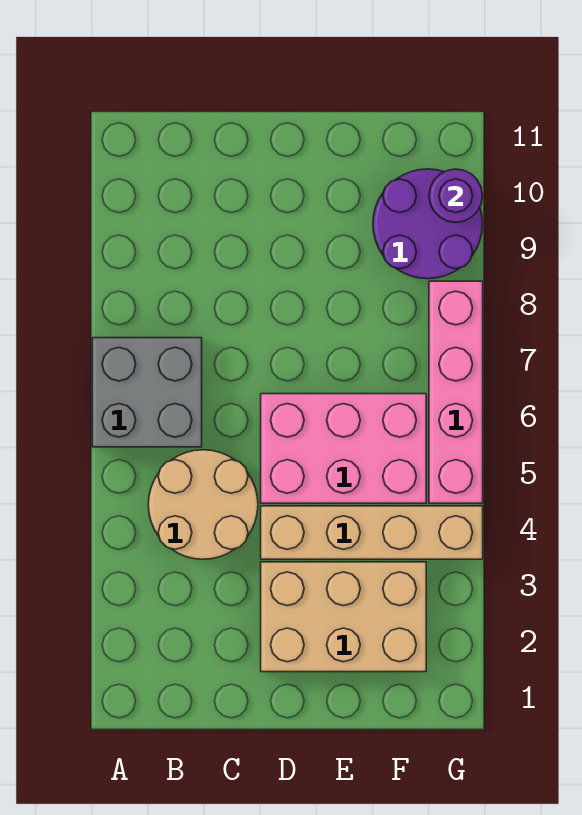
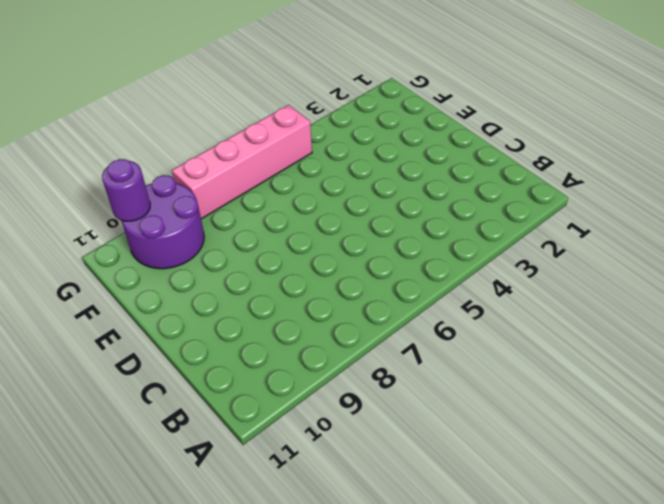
none -> grey brick A6:B7 level 1
none -> tan round brick B4:C5 level 1

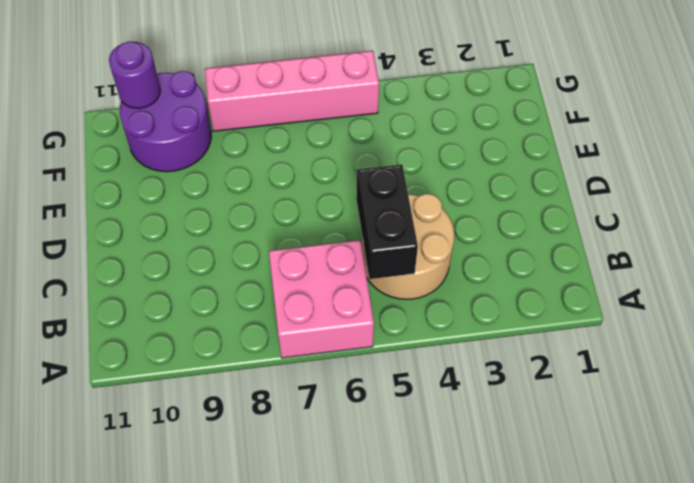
pink brick A6:B7 level 1 -> grey brick A6:B7 level 1
black brick B5:C5 level 2 -> none
none -> tan brick D2:F3 level 1
none -> tan brick D4:G4 level 1

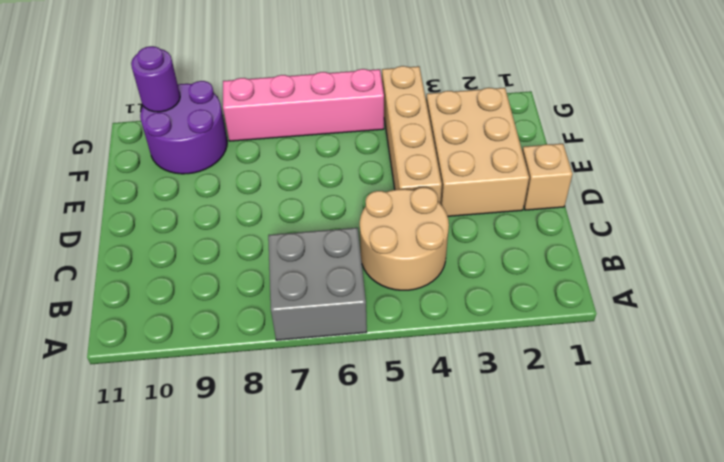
tan brick D1 level 1 -> none
none -> pink brick D5:F6 level 1

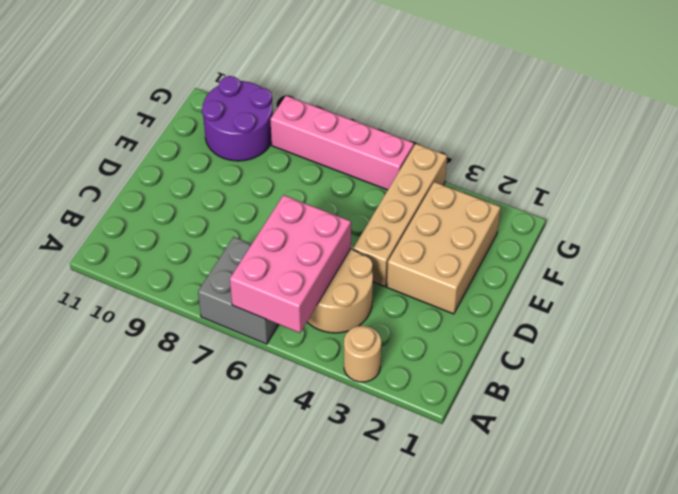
tan round brick A3 level 1 -> none
pink brick A5:C6 level 2 -> pink brick D5:F6 level 1
none -> purple round brick G10 level 2

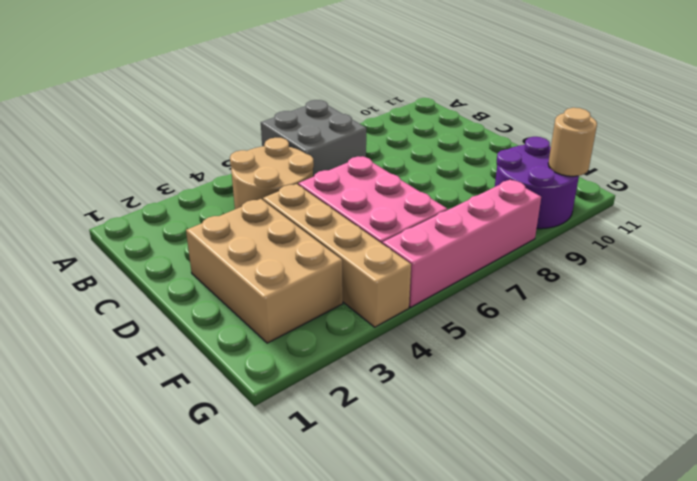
tan round brick G10 level 2 -> purple round brick G10 level 2

